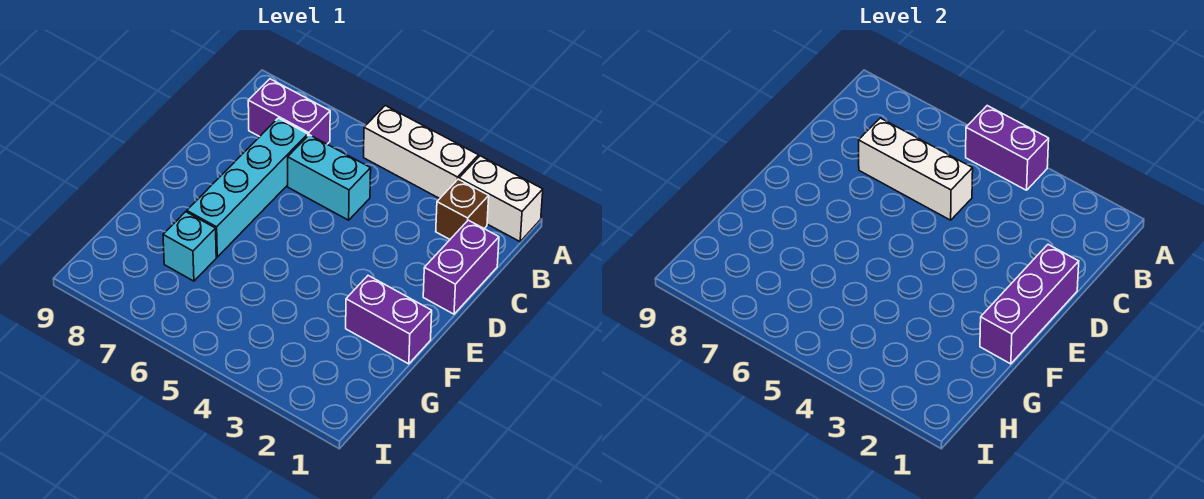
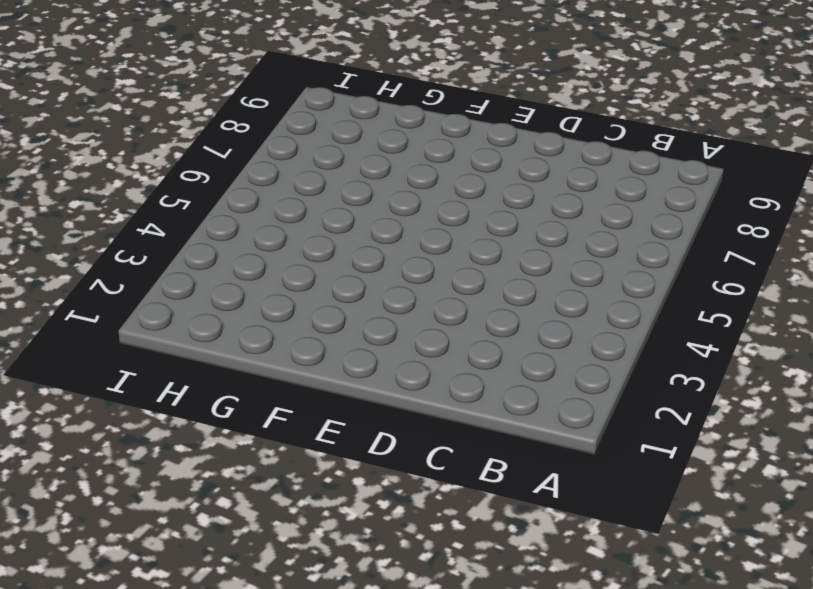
none -> white brick A1:A2 level 1
none -> white brick A3:A5 level 1
none -> brown brick B2 level 1

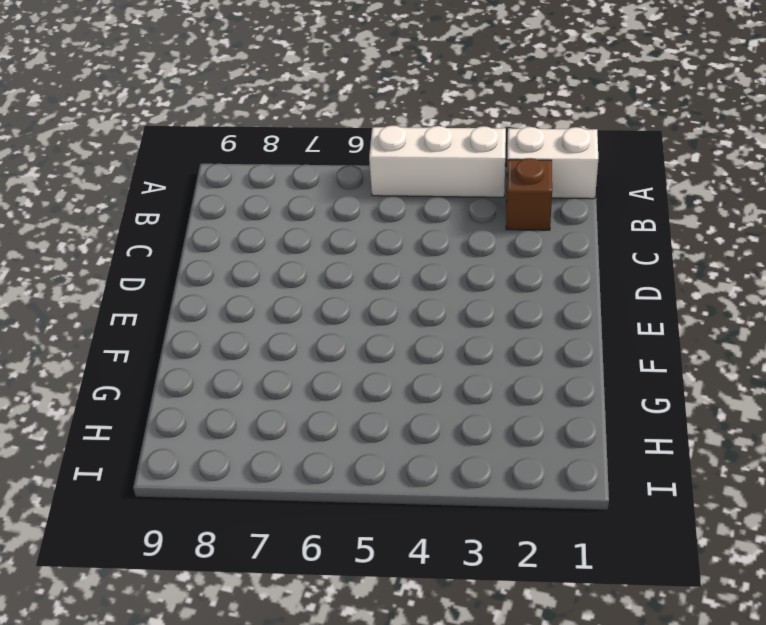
none -> purple brick B7:B8 level 1
none -> purple brick C1:D1 level 1
none -> cyan brick C5:C6 level 1

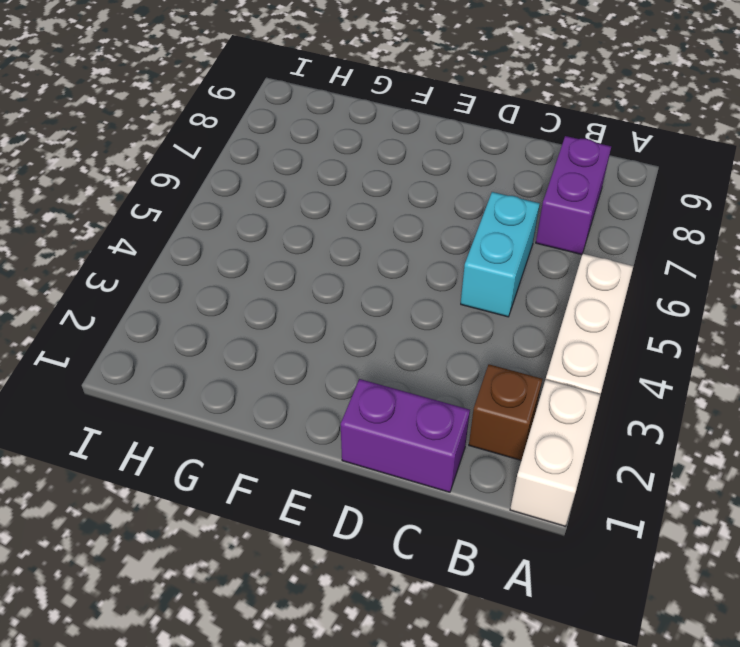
none -> cyan brick C7:F7 level 1
none -> purple brick F1:F2 level 1
none -> cyan brick G7 level 1

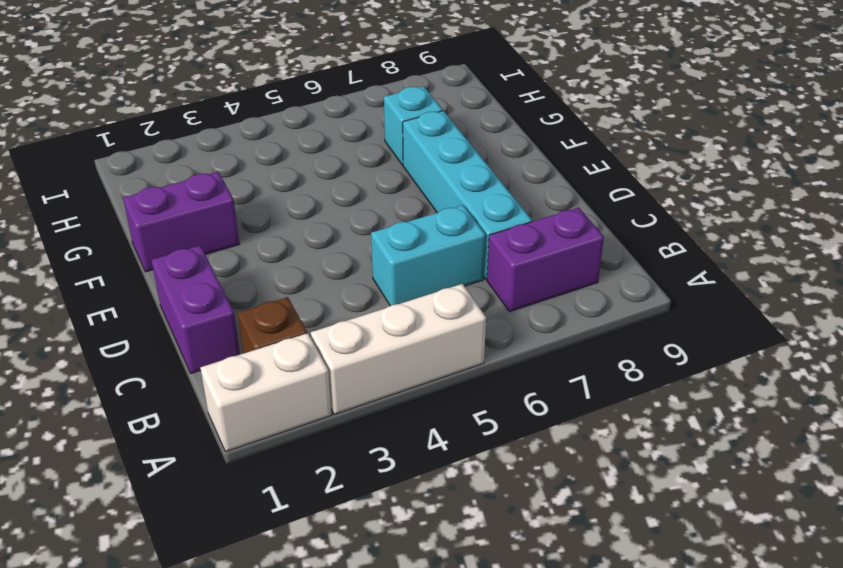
none -> purple brick A4:A5 level 2
none -> white brick C5:C7 level 2
none -> purple brick D1:F1 level 2

